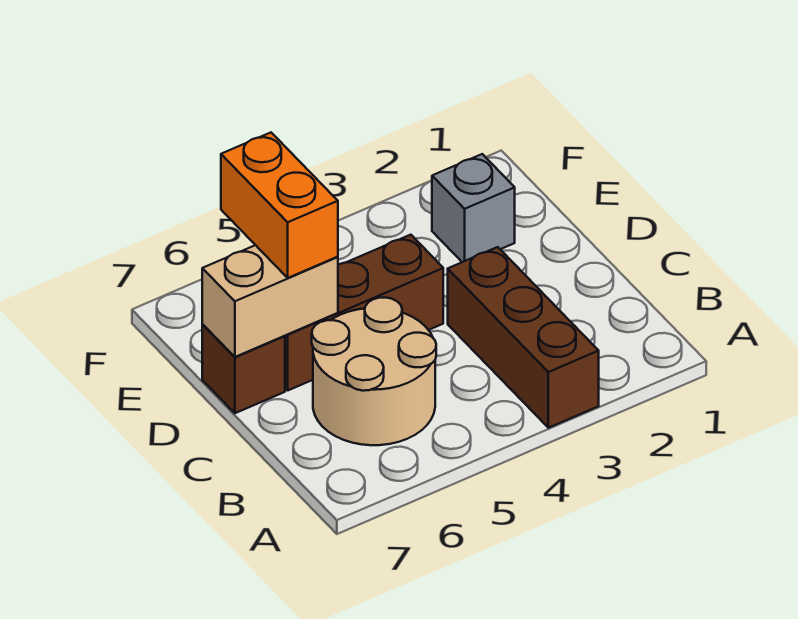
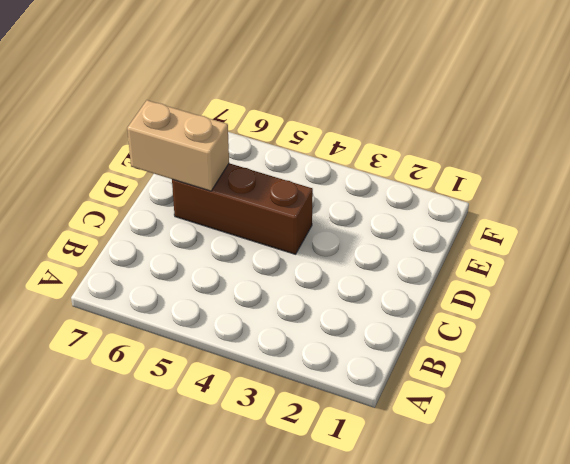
none -> brown brick A3:C3 level 1
none -> tan round brick B5:C6 level 1

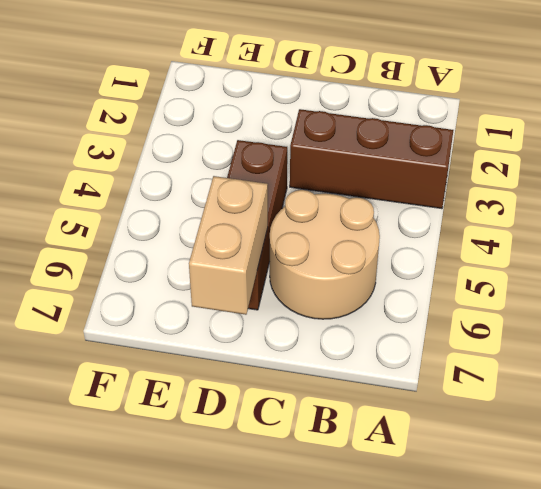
none -> brown brick D7 level 1
none -> grey brick E2 level 1

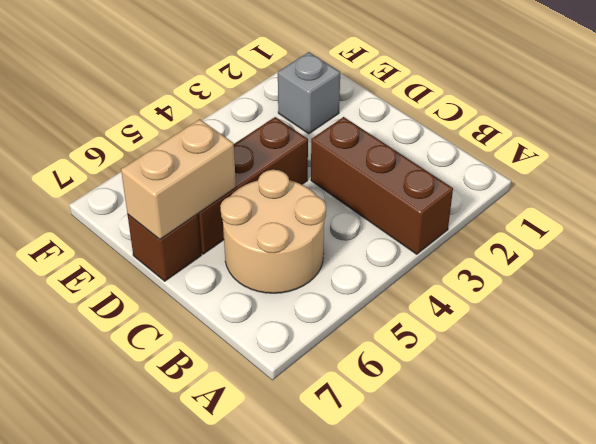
none -> orange brick D6:E6 level 3

